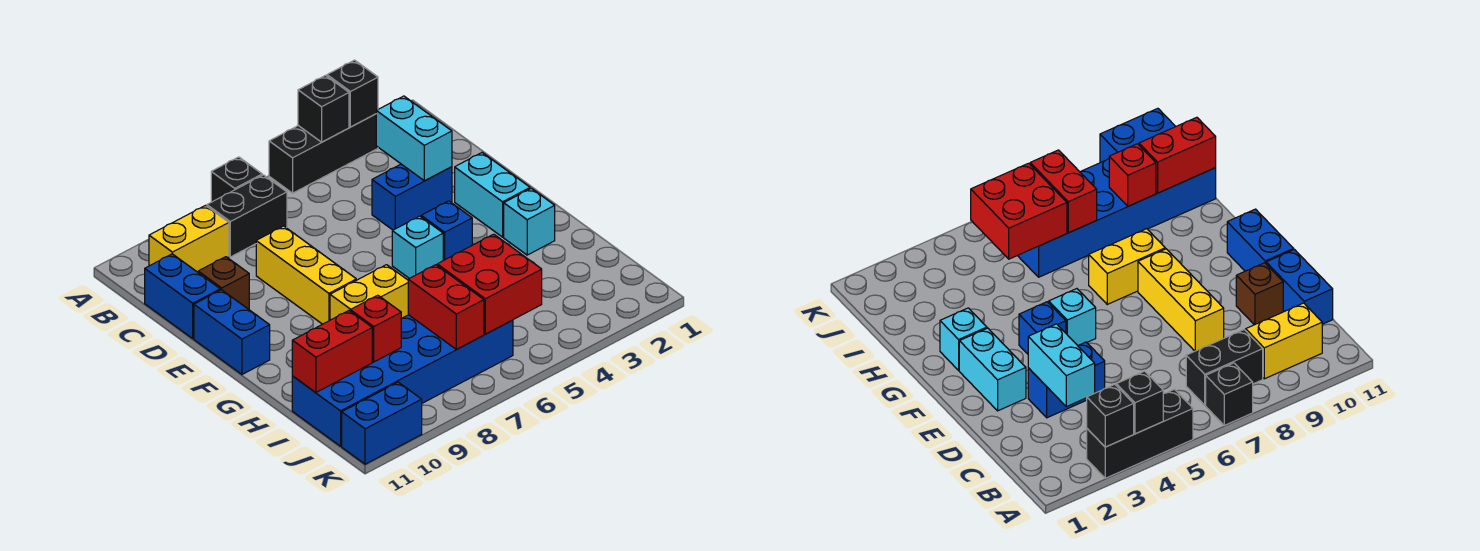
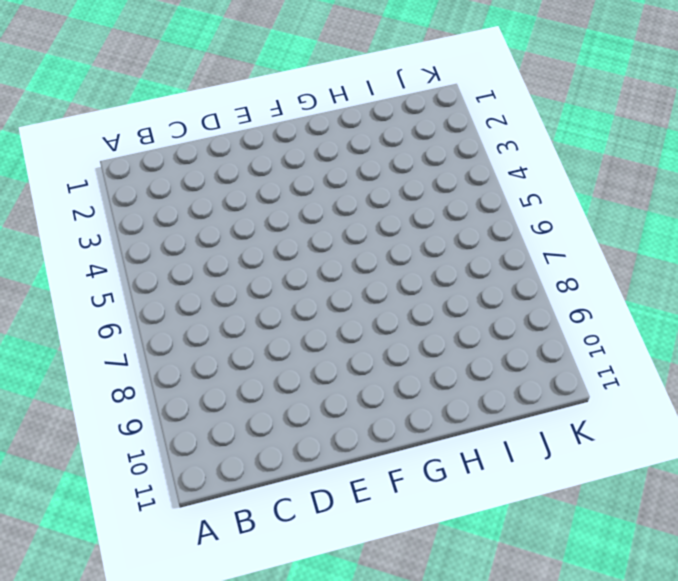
none -> black brick A3:A5 level 1
none -> black brick A7 level 1
none -> black brick B7:B8 level 1

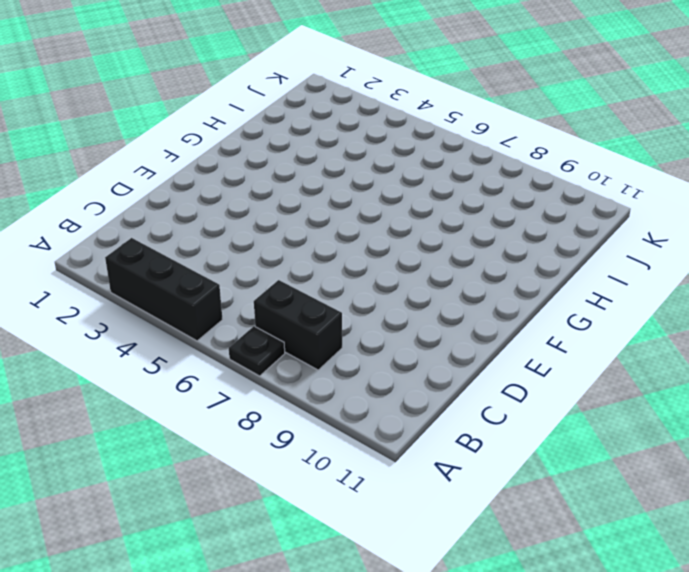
black plate A7 level 1 -> black brick A7 level 1
none -> yellow brick B9:B10 level 1
none -> blue brick C11:D11 level 1
none -> blue brick D3:D4 level 1

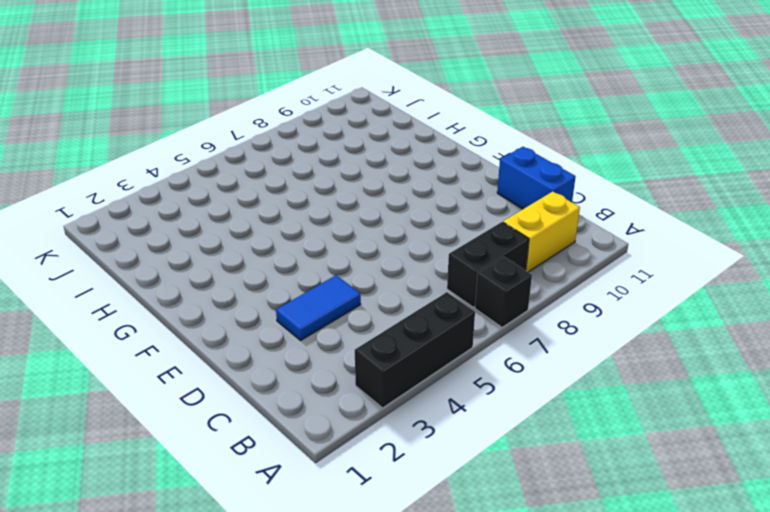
blue tile D3:D4 level 1 -> blue brick D3:D4 level 1
none -> yellow brick D8:F8 level 1
none -> brown brick D10 level 1
none -> cyan brick E2:F2 level 1

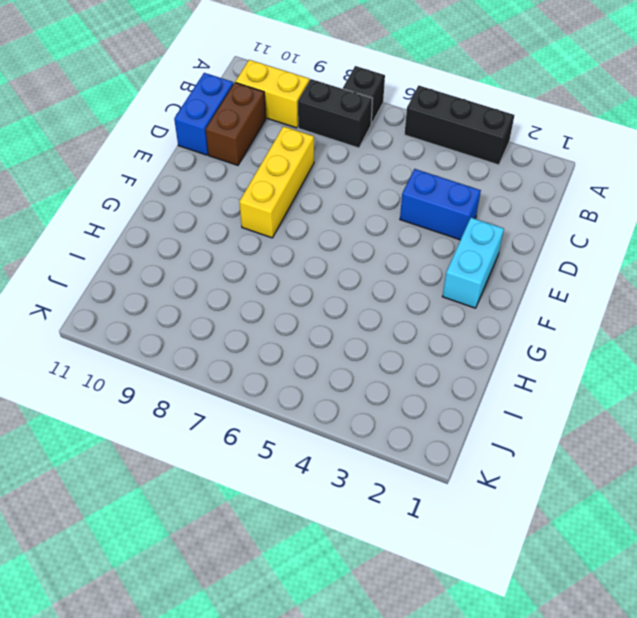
brown brick C10:D10 level 1 -> brown brick D10 level 1
none -> blue brick E11:F11 level 1
none -> blue brick F4 level 1
none -> cyan brick F5 level 1

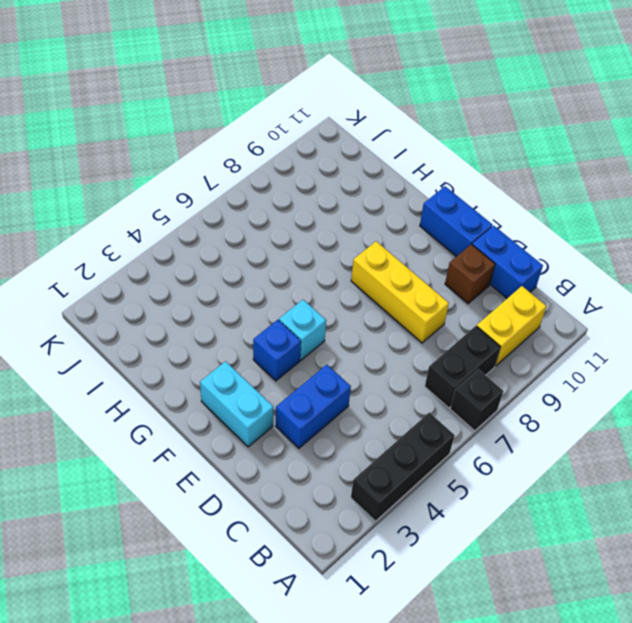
none -> cyan brick G2 level 1
none -> yellow brick G7:G8 level 1
none -> blue brick I6:J11 level 1

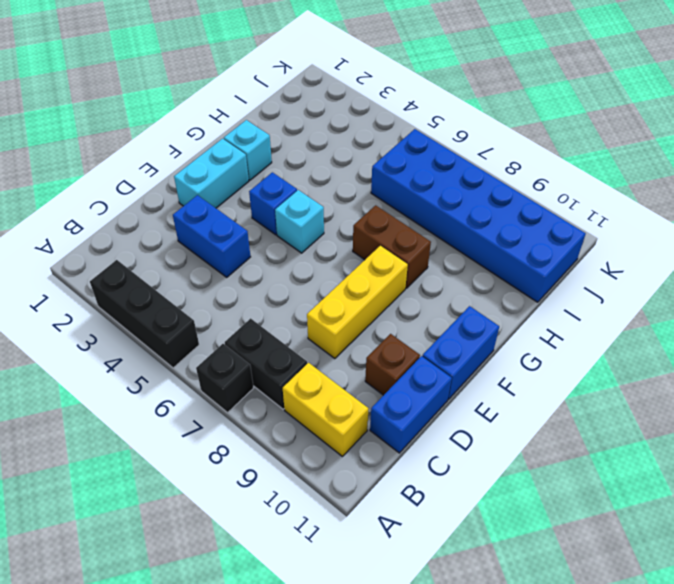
brown brick G7:G8 level 1 -> yellow brick G7:G8 level 1
none -> blue brick K10:K11 level 1
none -> black brick A3 level 2
none -> black brick A4 level 2

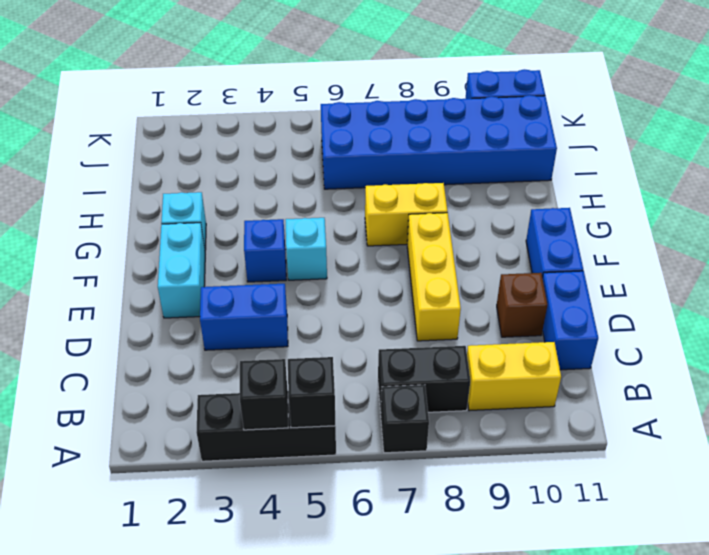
black brick A5 level 2 -> black brick A3 level 2
none -> cyan brick C3:D3 level 2
none -> red brick I5:J6 level 2
none -> red brick I7:J7 level 2

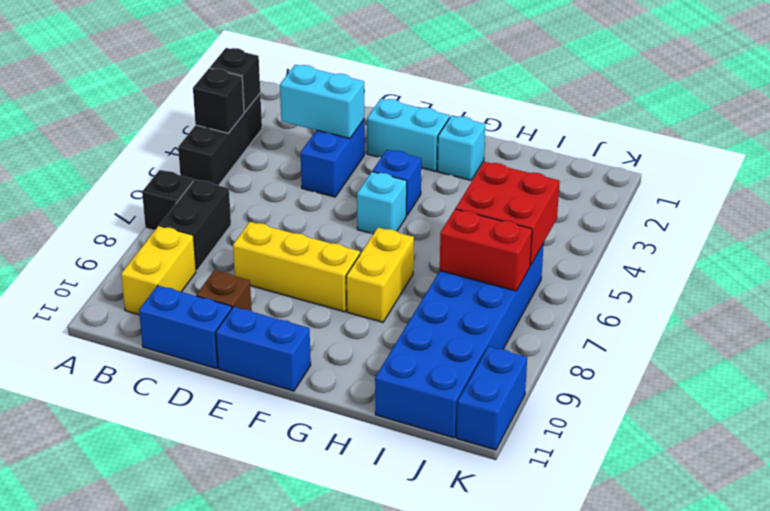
none -> red brick I9 level 2
none -> red brick I10:I11 level 2

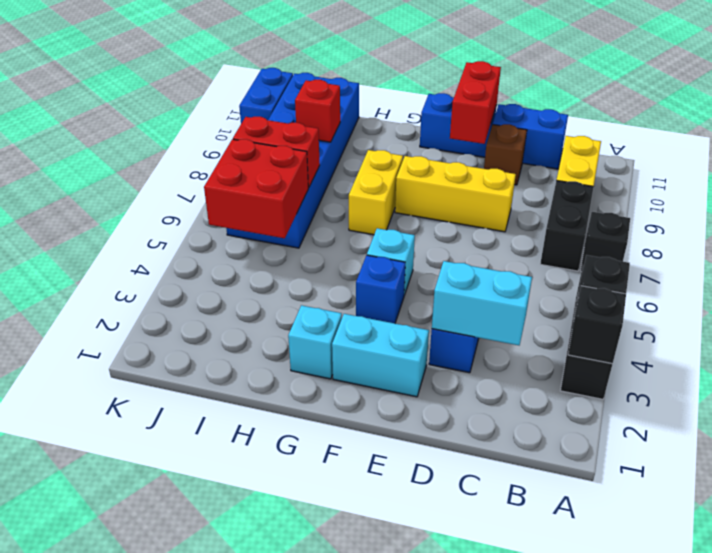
red brick E10:E11 level 2 -> red brick I10:I11 level 2

